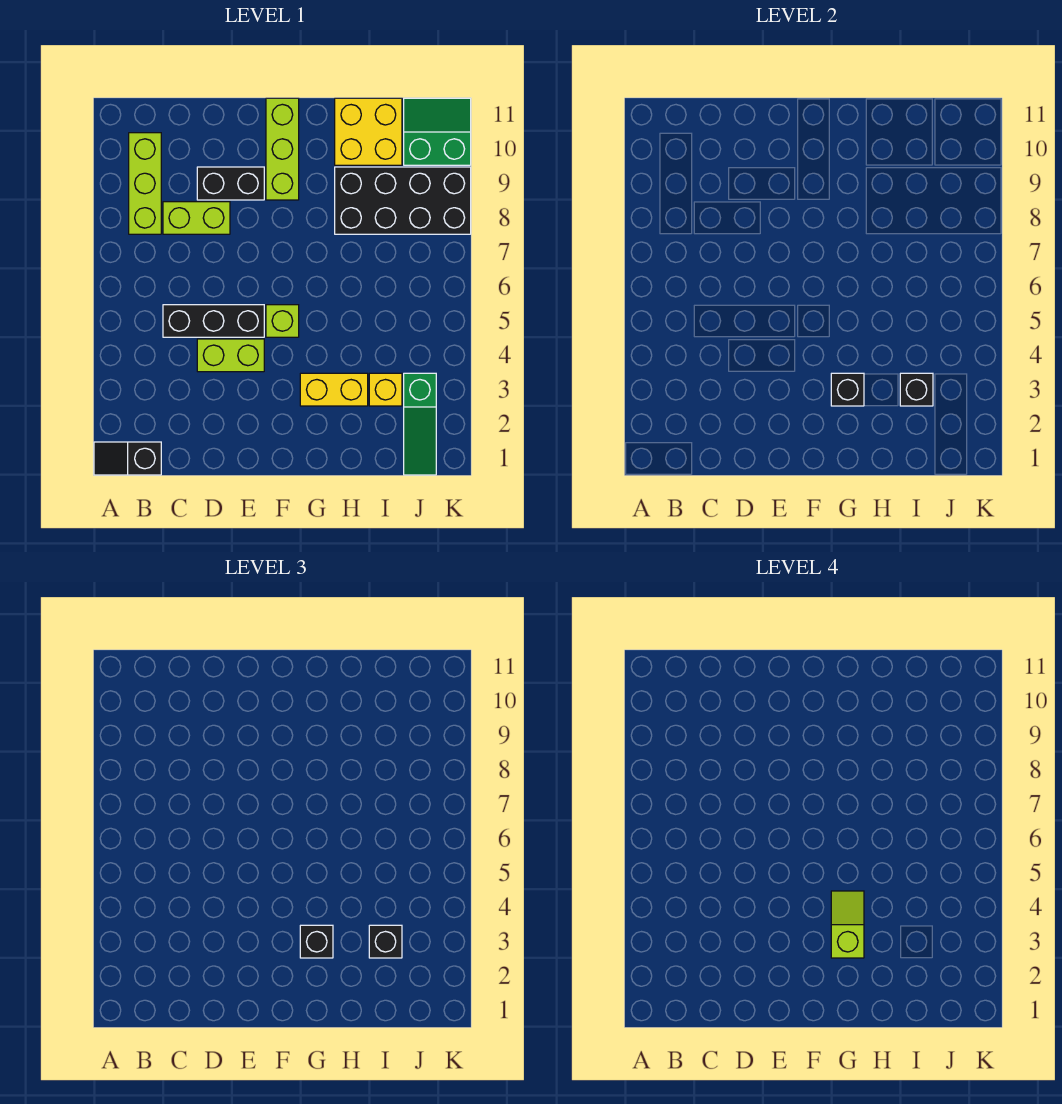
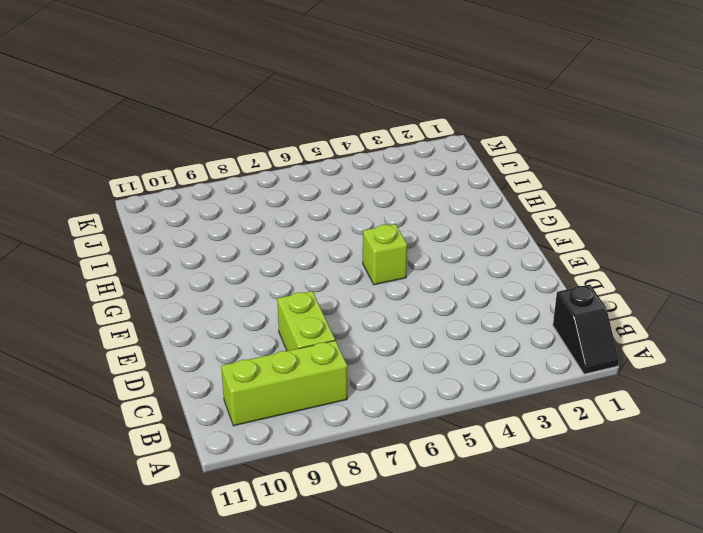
none -> black brick C5:E5 level 1
none -> lime brick D4:E4 level 1
none -> black brick D9:E9 level 1

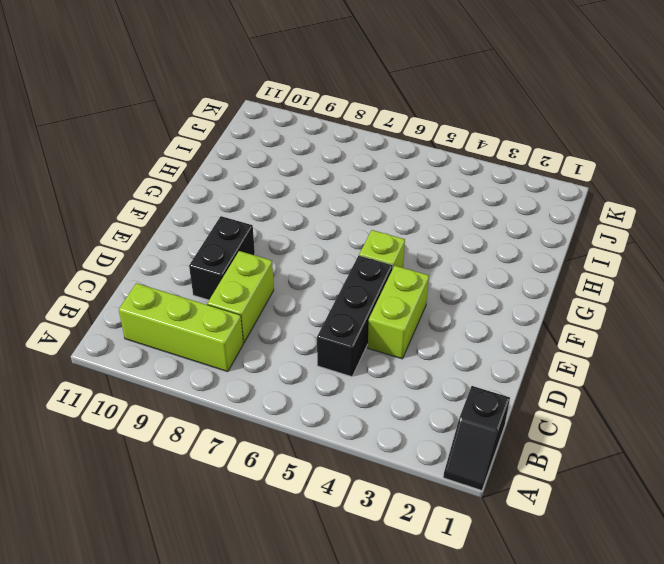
none -> lime brick F9:F11 level 1
none -> yellow brick G3:H3 level 1
none -> black brick H8:K9 level 1

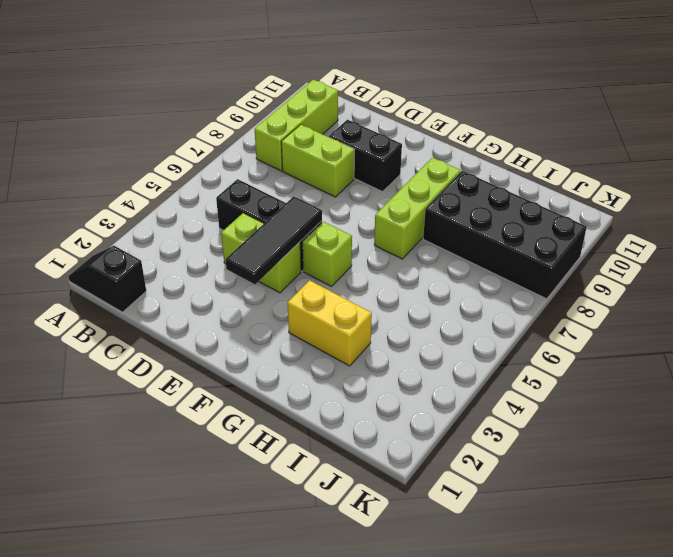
black tile E3:E5 level 2 -> none
lime brick G7:G9 level 1 -> lime brick F9:F11 level 1
none -> yellow brick H10:I11 level 1
none -> yellow brick I3 level 1
none -> green slope J1:J3 level 1 top 3

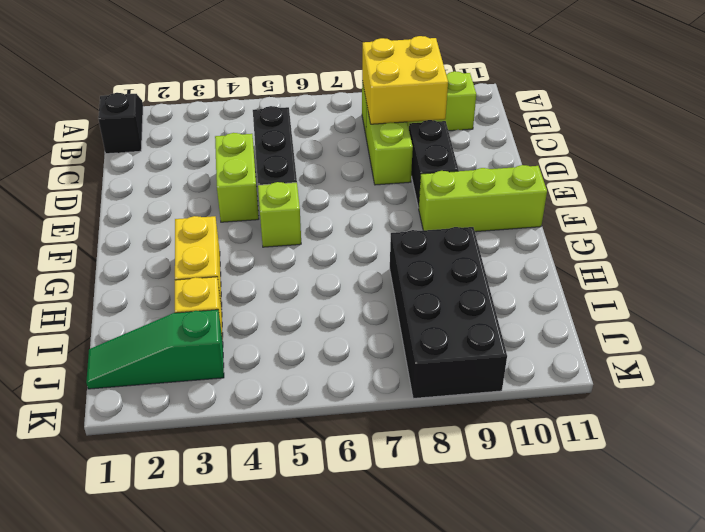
yellow brick B8:C9 level 2 -> yellow brick H10:I11 level 1
none -> green slope J10:K11 level 1 top 10
none -> black brick G3 level 2
none -> black brick I3 level 2

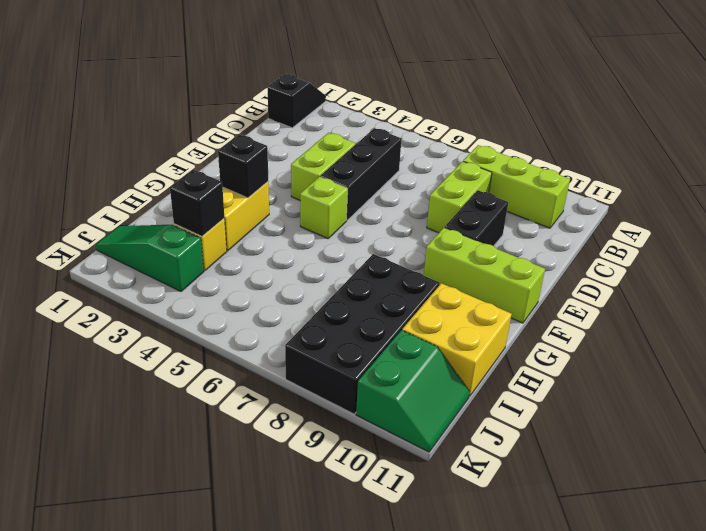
none -> black brick G3 level 3
none -> black brick I3 level 3
none -> lime slope G3:G4 level 4 top 3

